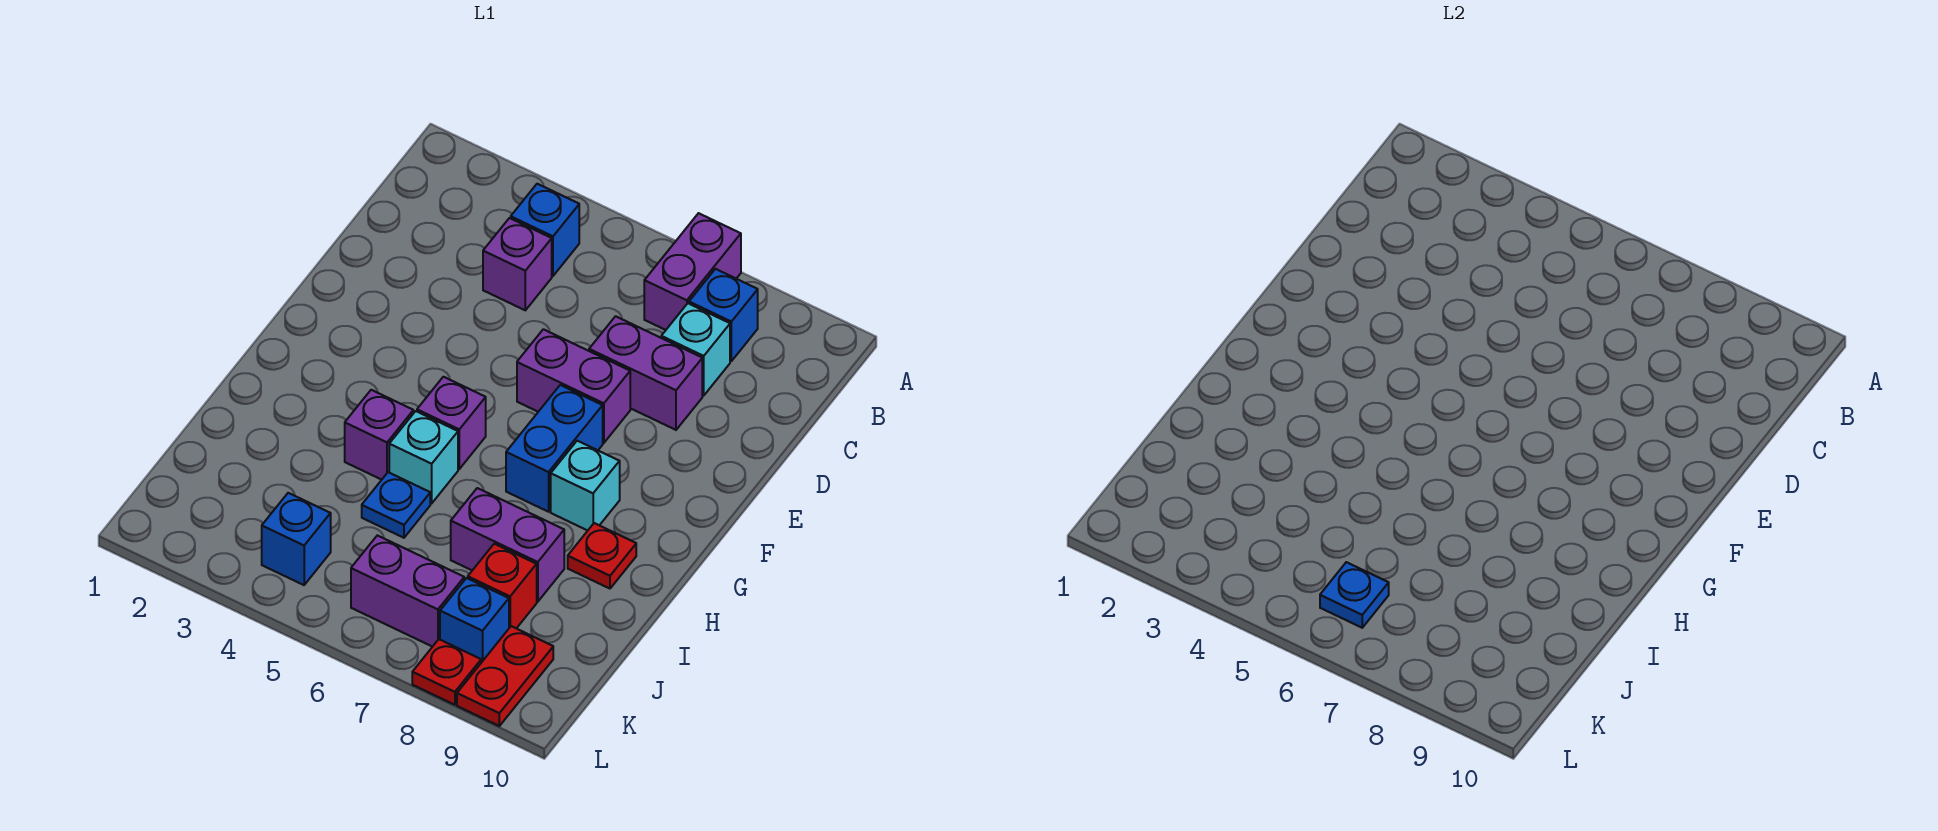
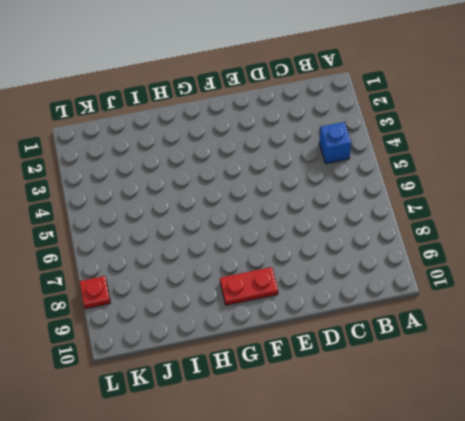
red plate F9:G9 level 1 -> red plate K9:L9 level 1
none -> purple brick A7:B7 level 1
none -> blue brick B8 level 1
none -> purple brick C4 level 1

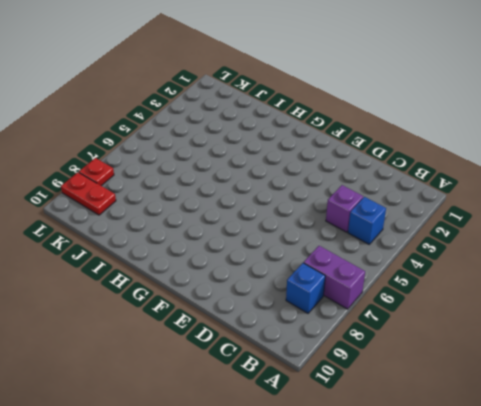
none -> cyan brick C8 level 1
none -> purple brick D7:D8 level 1
none -> purple brick E6:E7 level 1

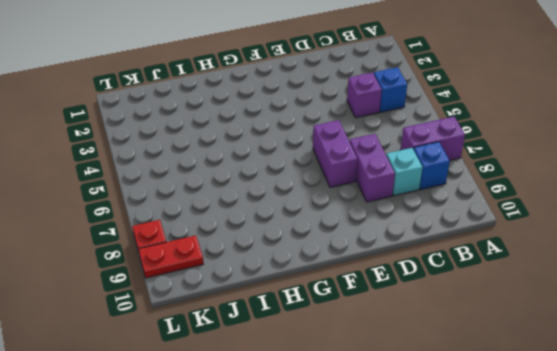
none -> blue brick F7:G7 level 1
none -> purple brick G5 level 1
none -> cyan brick G8 level 1

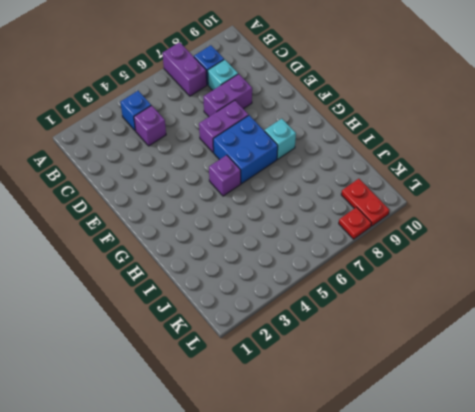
blue brick F6:G7 level 1 -> blue brick F7:G7 level 1
none -> purple brick H4 level 1
none -> cyan brick H5 level 1
none -> red plate H9 level 1

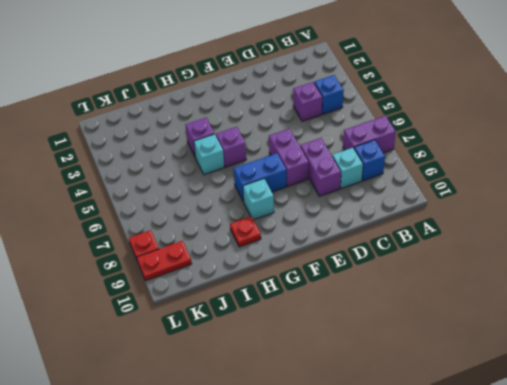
none -> blue plate I5 level 1
none -> purple brick I7:I8 level 1
none -> red brick J8 level 1

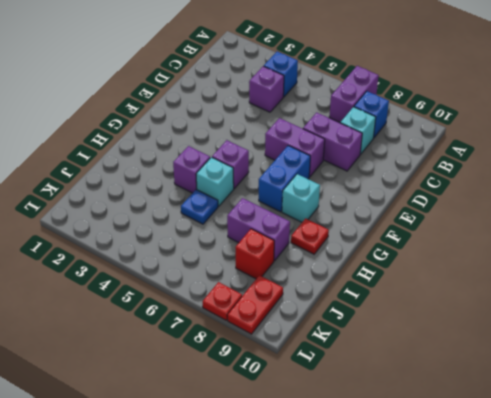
none -> blue brick K4 level 1
none -> purple brick K6:K7 level 1
none -> blue brick K8 level 1

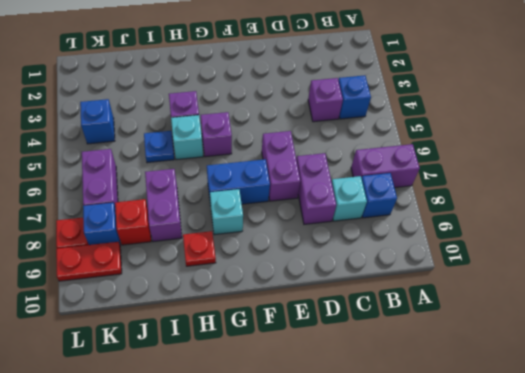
none -> blue plate K6 level 2

